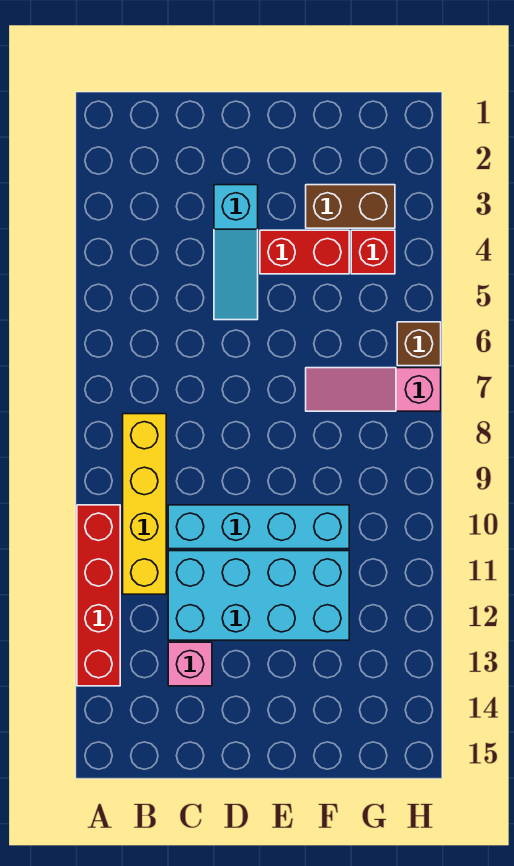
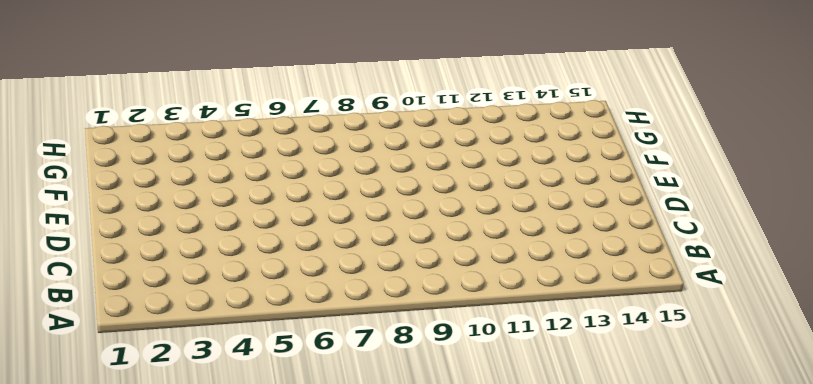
none -> red brick A10:A13 level 1
none -> yellow brick B8:B11 level 1

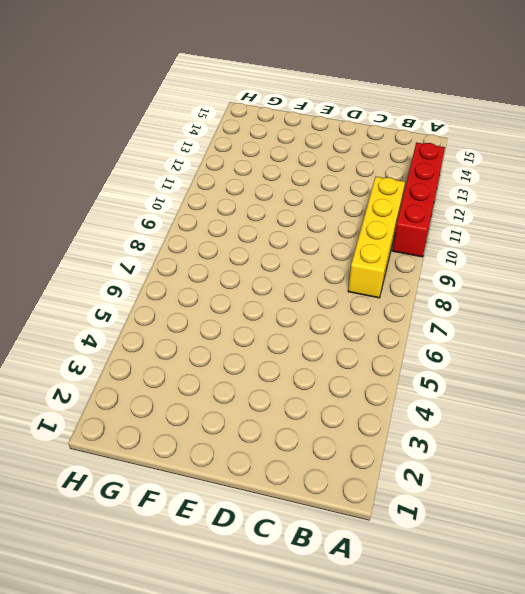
none -> cyan brick C10:F10 level 1
none -> cyan brick C11:F12 level 1

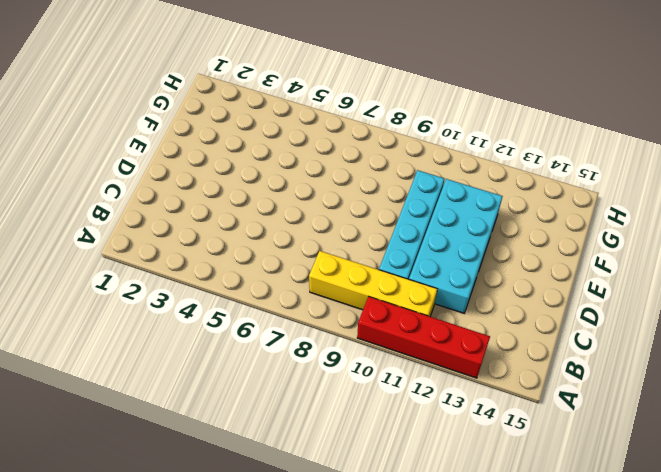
none -> pink brick C13 level 1
none -> cyan slope D3:D5 level 1 top 3

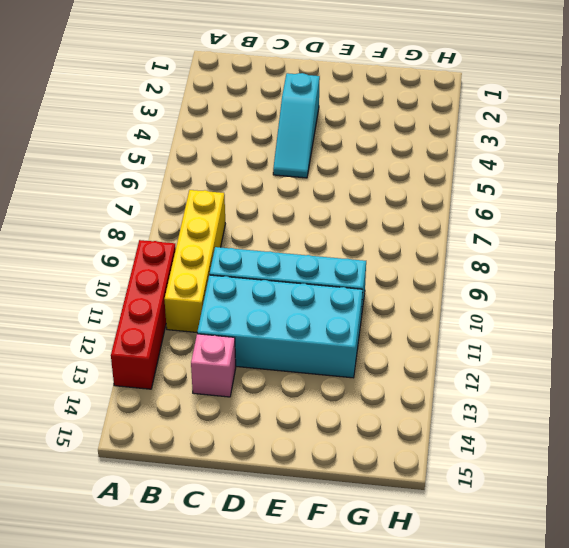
none -> red brick E4:F4 level 1
none -> brown brick F3:G3 level 1

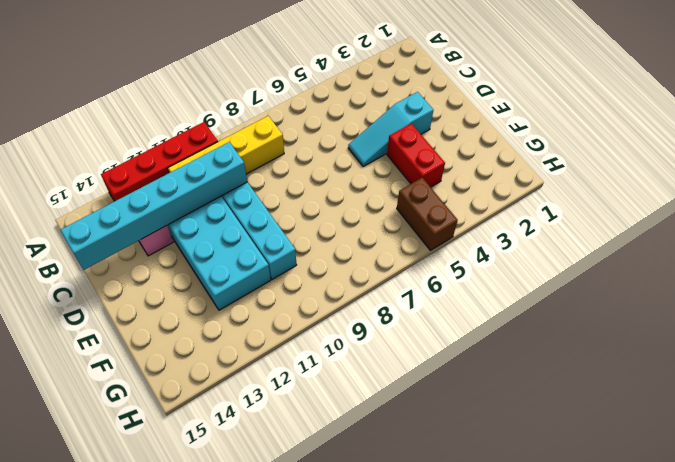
cyan brick C10:C15 level 2 -> none
brown brick G5:H5 level 1 -> brown brick F3:G3 level 1
none -> pink slope F7:H7 level 1 top H
none -> red brick G4 level 1

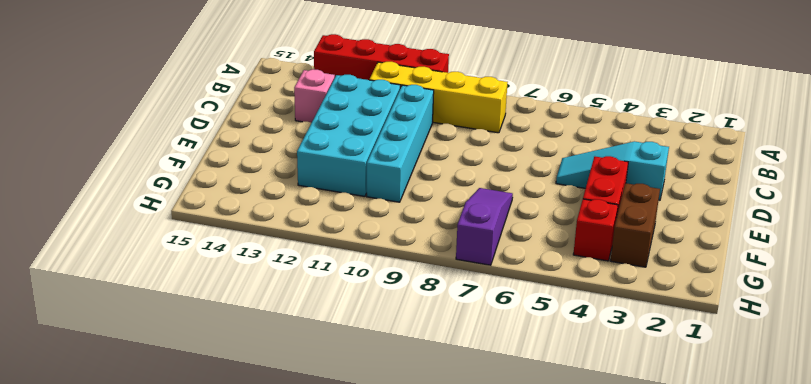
purple slope F7:H7 level 1 top H -> pink slope F7:H7 level 1 top H
none -> brown brick H6 level 1

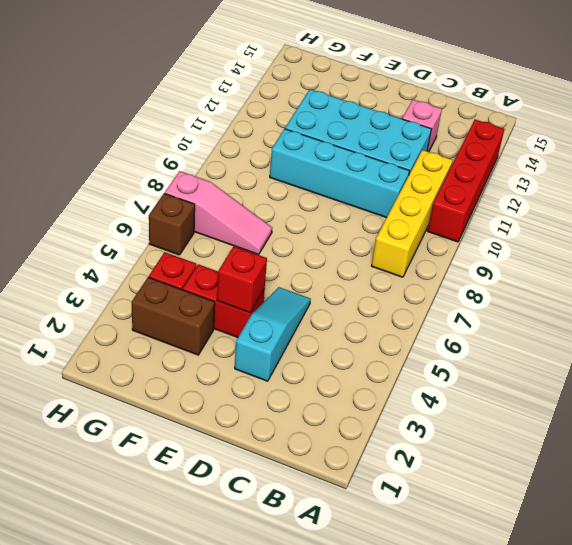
red brick E4 level 2 -> none

